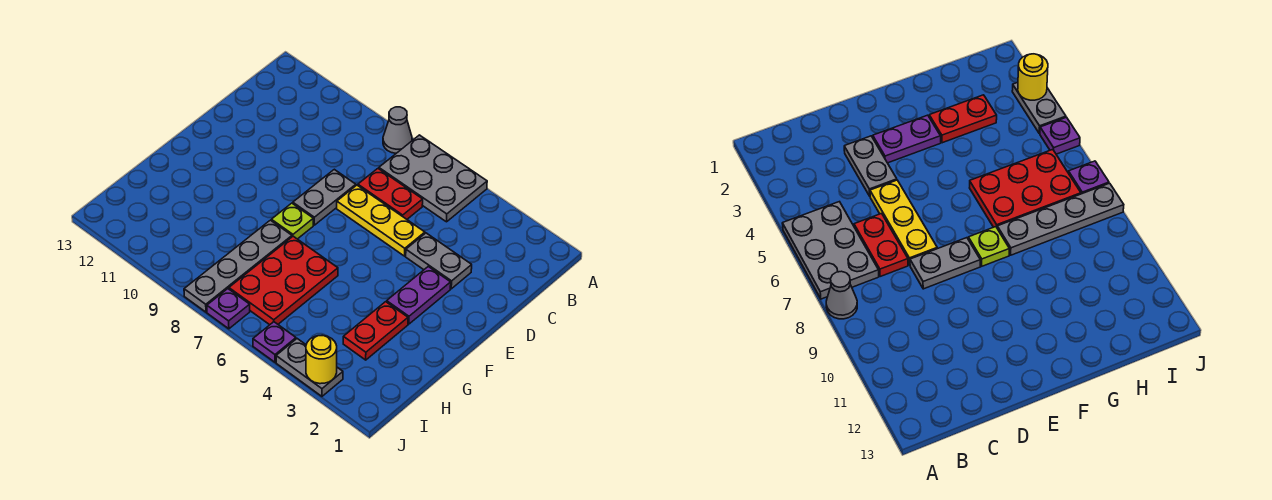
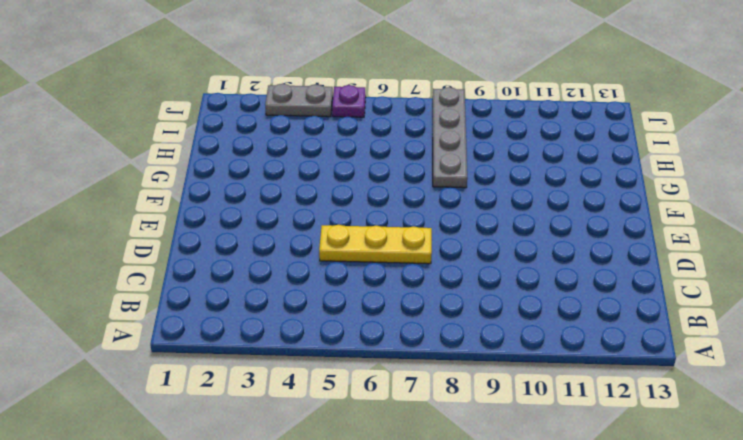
none -> grey plate A5:B7 level 1
none -> grey cone A8 level 1
none -> red plate C6:C7 level 1

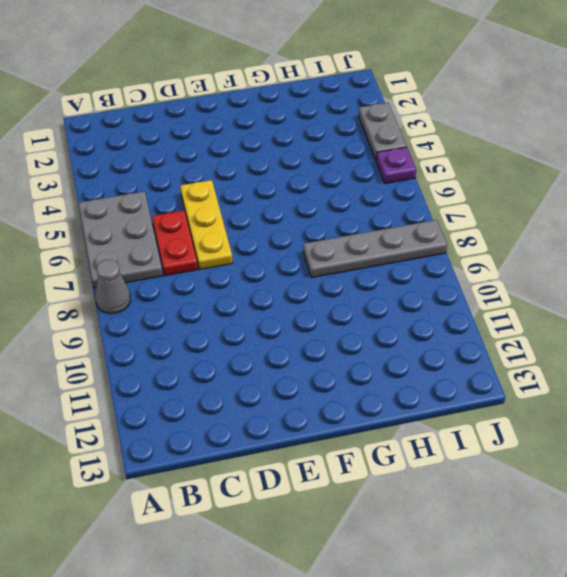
none -> grey plate D3:D4 level 1
none -> grey plate D8:E8 level 1
none -> purple plate E3:F3 level 1

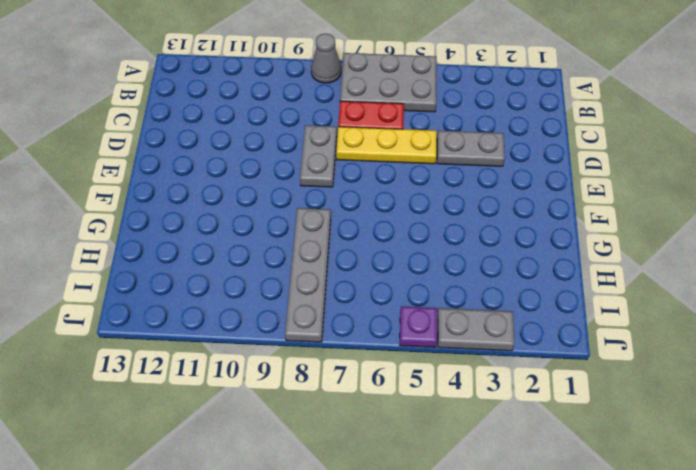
none -> purple plate E3:F3 level 1
none -> lime plate F8 level 1
none -> red plate G3:H3 level 1

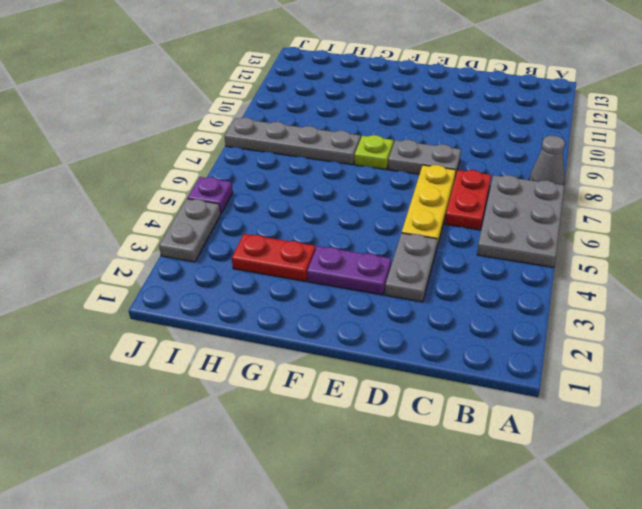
none -> red plate G6:I7 level 1
none -> purple plate J7 level 1
none -> yellow round brick J3 level 2

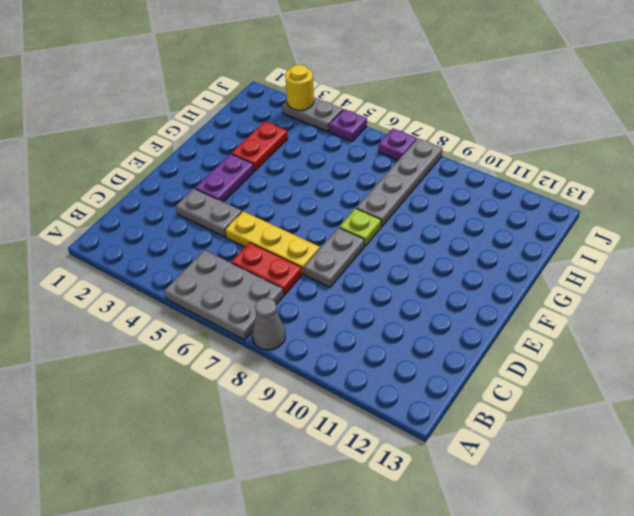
none -> red plate G6:I7 level 1

